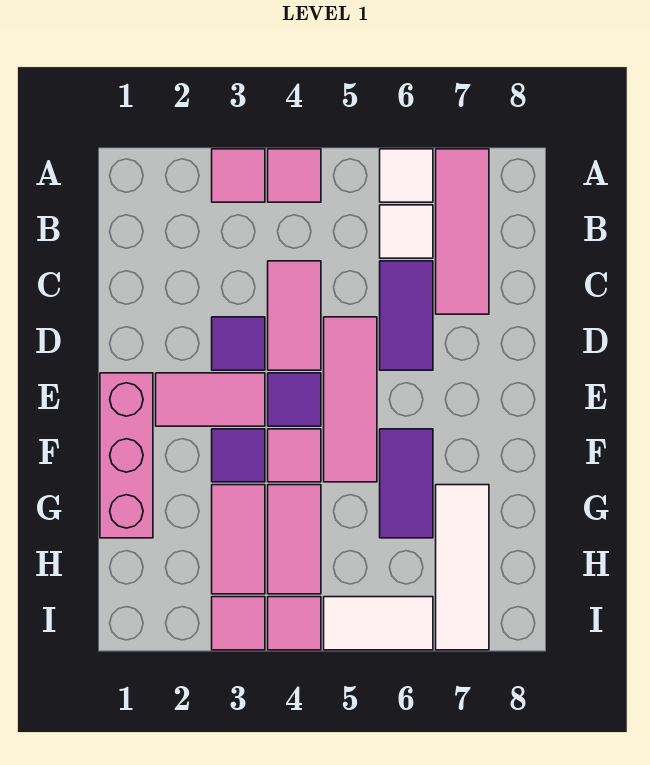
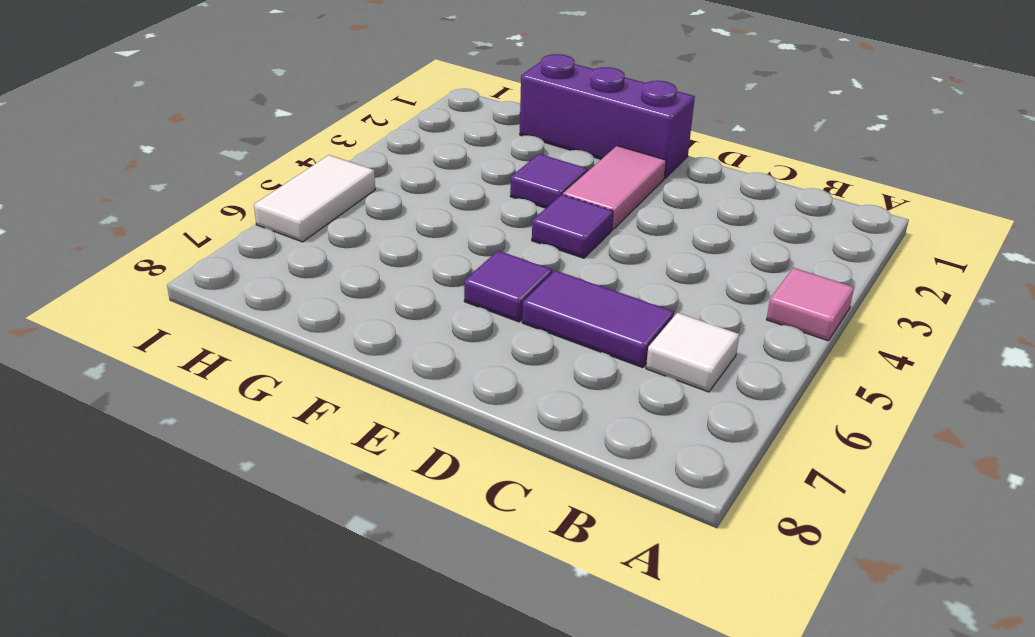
purple brick E1:G1 level 1 -> pink brick E1:G1 level 1
purple tile E6 level 1 -> purple tile D3 level 1
none -> pink tile A3 level 1
none -> white tile A6 level 1
none -> pink tile A7:C7 level 1

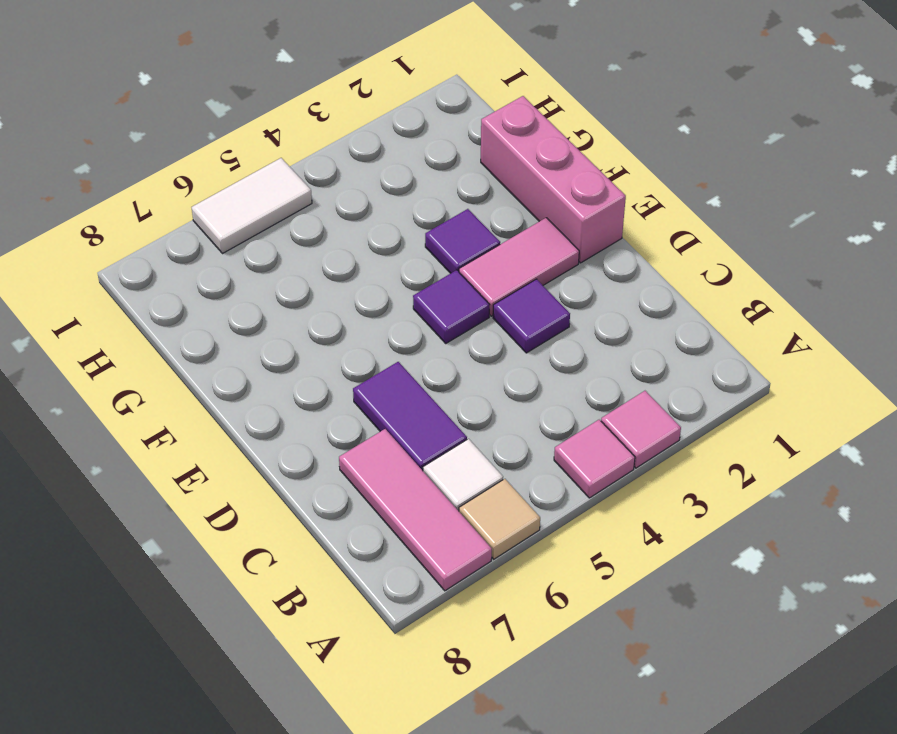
tan tile A6 level 1 -> white tile A6 level 1
none -> pink tile C4:D4 level 1
none -> pink tile D5:F5 level 1
none -> pink tile F4 level 1

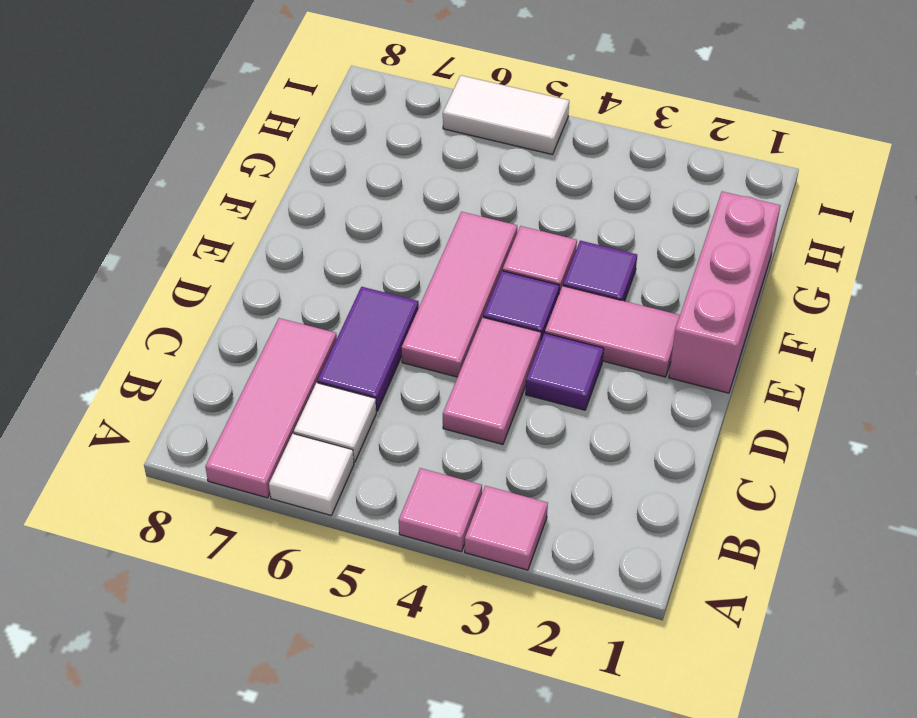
none -> purple tile F6:G6 level 1
none -> pink tile G3:H3 level 1
none -> pink tile G4:H4 level 1

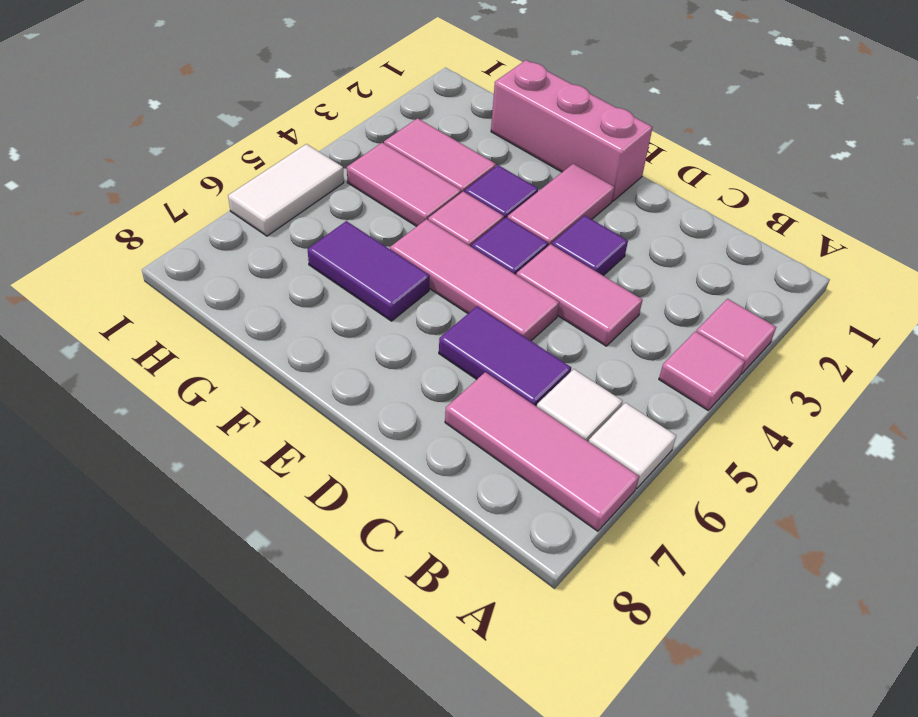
none -> white tile G7:I7 level 1
none -> pink tile I3 level 1
none -> pink tile I4 level 1

